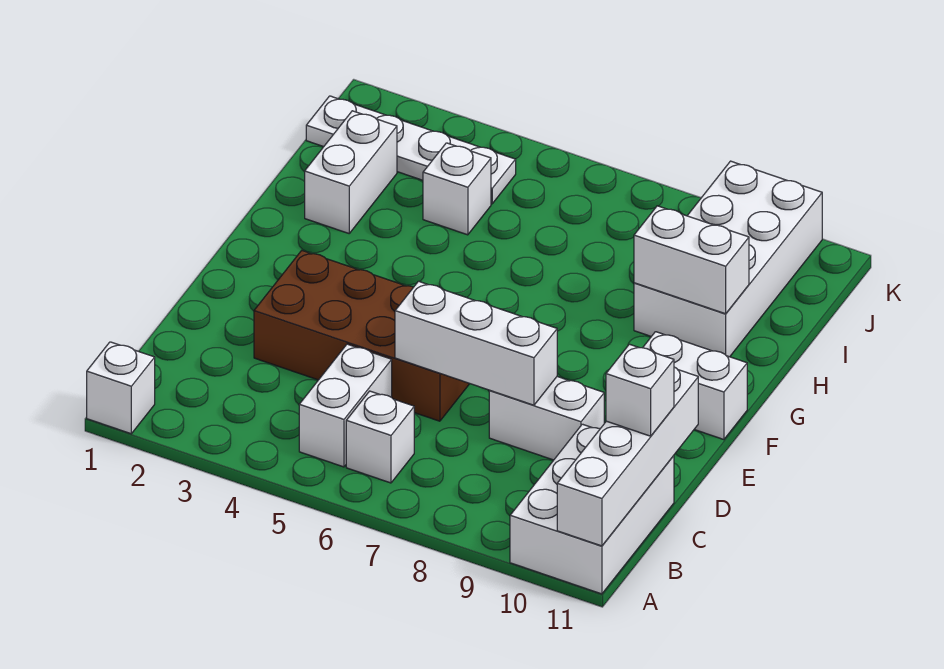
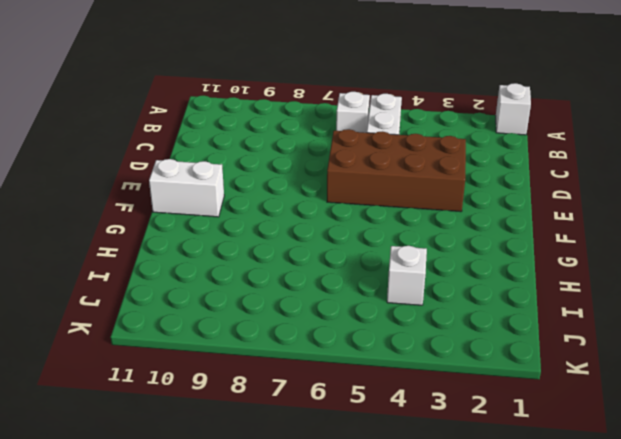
none -> white brick A10:C11 level 1
none -> white brick D8:D9 level 1
none -> white brick H2:I2 level 1

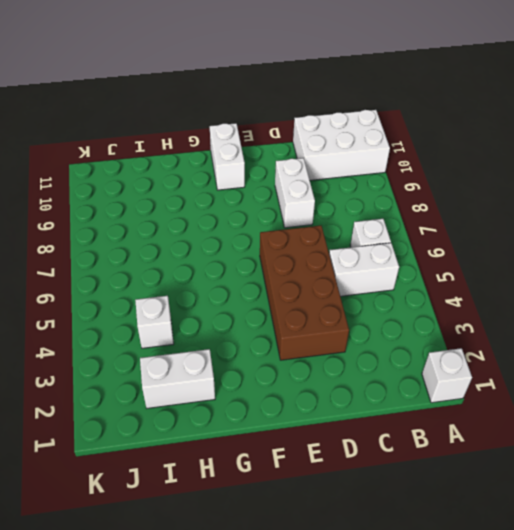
none -> white brick H9:K10 level 1
none -> white plate J1:J4 level 1
none -> white brick A11:D11 level 2

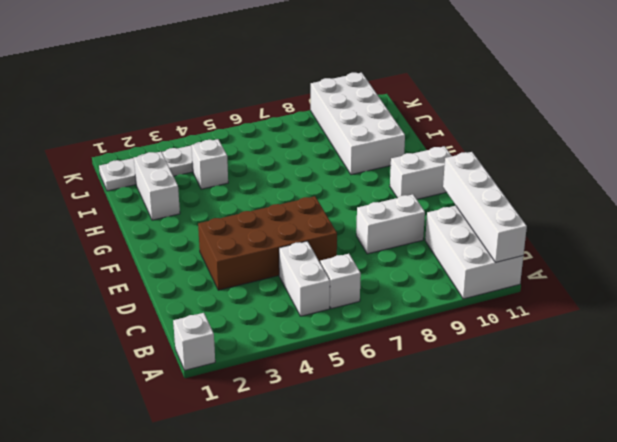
none -> white brick D6:D8 level 2
none -> white brick H9:H10 level 2
none -> white brick C11 level 3

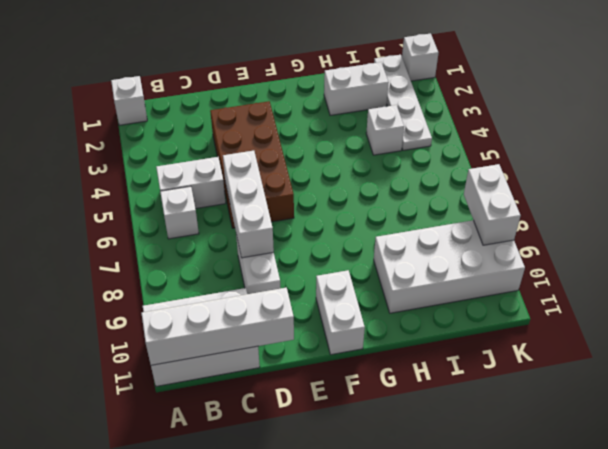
white brick K1 level 1 -> white brick C11 level 3
white brick K8:K9 level 2 -> white brick H9:H10 level 2

